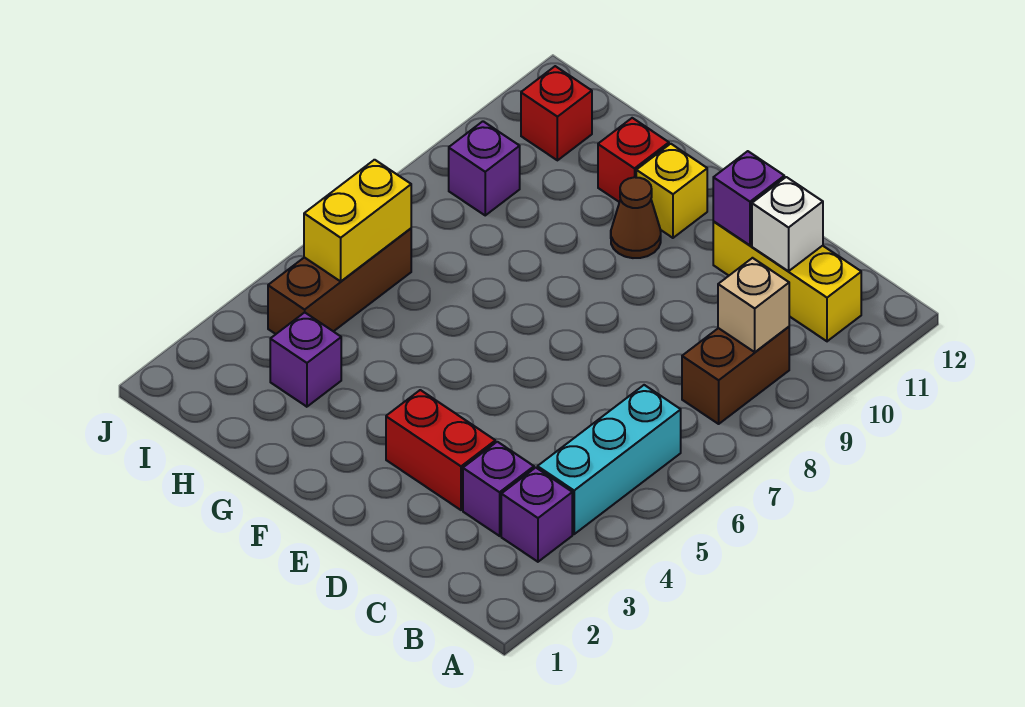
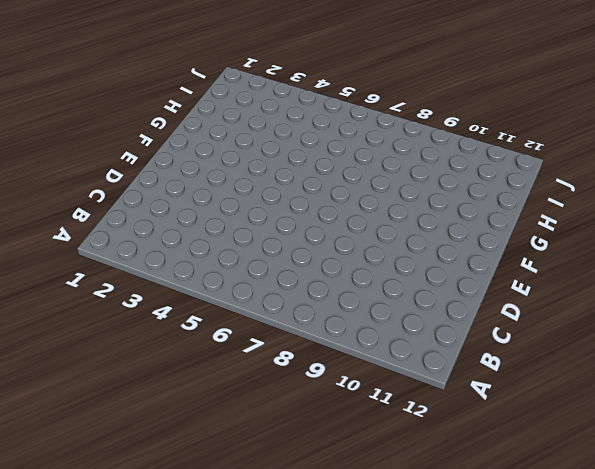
none -> purple brick B3 level 1
none -> cyan brick B4:B6 level 1
none -> brown brick B8:B9 level 1

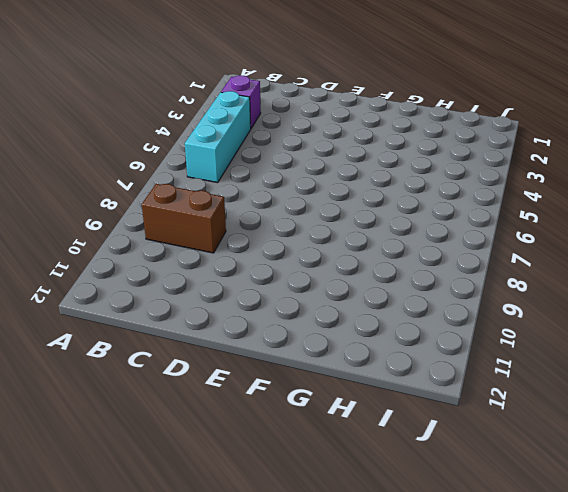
brown brick B9:C9 level 1 -> brown brick B8:B9 level 1
none -> yellow brick B11:D11 level 1
none -> purple brick C3 level 1
none -> red brick D3:E3 level 1

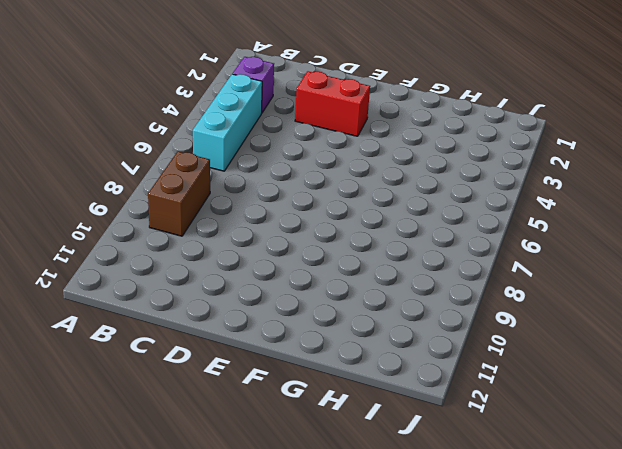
none -> yellow brick B11:D11 level 1
none -> purple brick C3 level 1
none -> brown cone F10 level 1

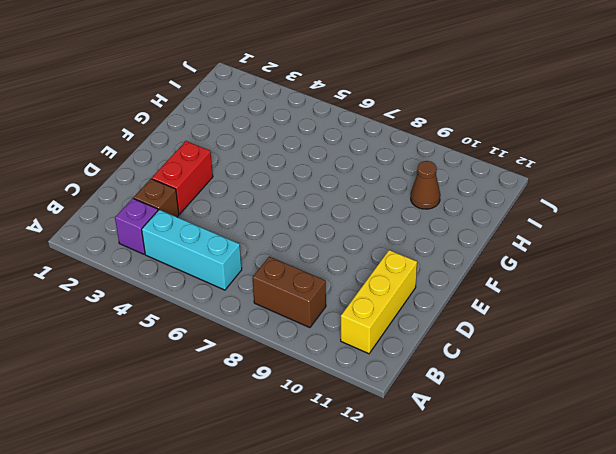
brown brick C3 level 1 -> purple brick C3 level 1
brown cone H10 level 1 -> brown cone F10 level 1
none -> yellow brick F11 level 1
none -> red brick G11 level 1
none -> purple brick H3 level 1

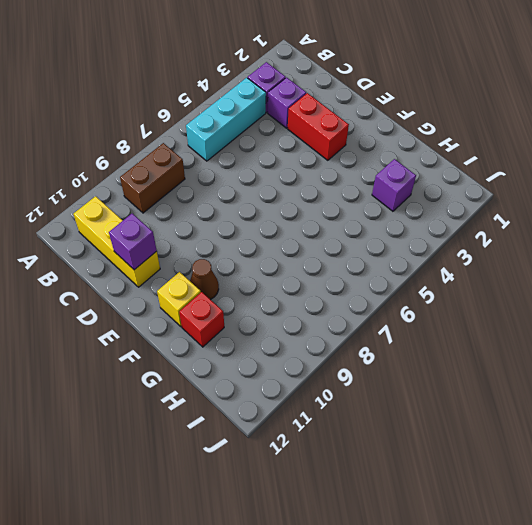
none -> brown brick I4:I6 level 1
none -> purple brick I9 level 1
none -> red brick I11 level 1

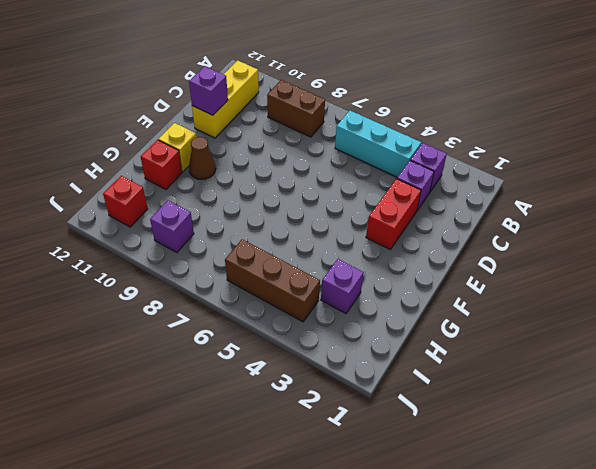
none -> tan brick B9 level 2
none -> white brick C11 level 2
none -> yellow brick I5:I6 level 2

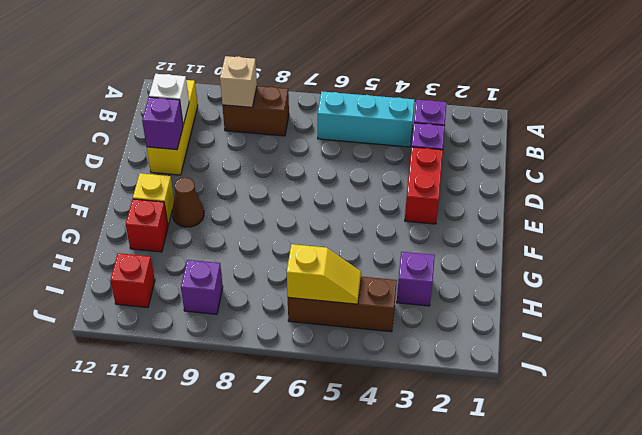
yellow slope I5:I6 level 2 top 6 -> yellow brick I5:I6 level 2

